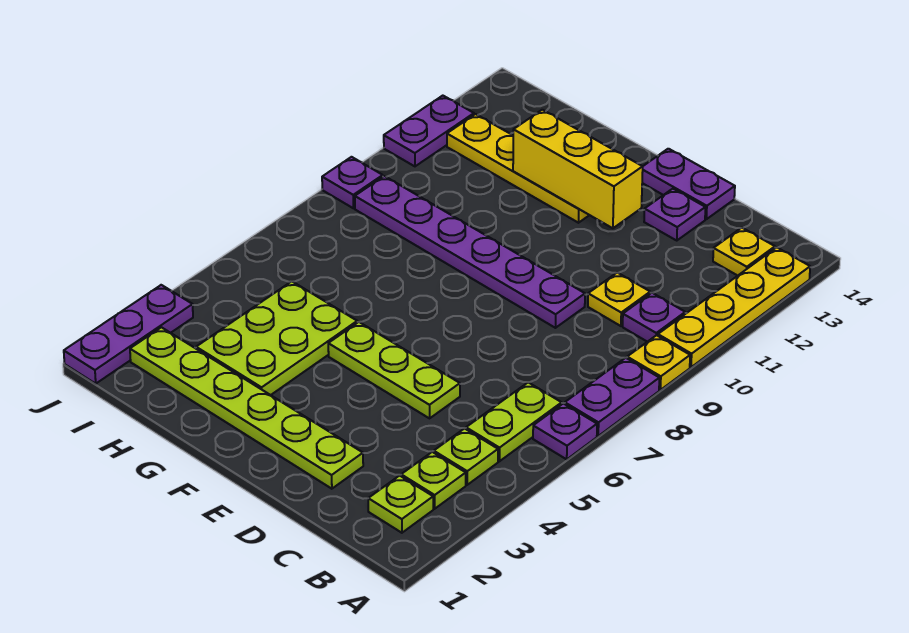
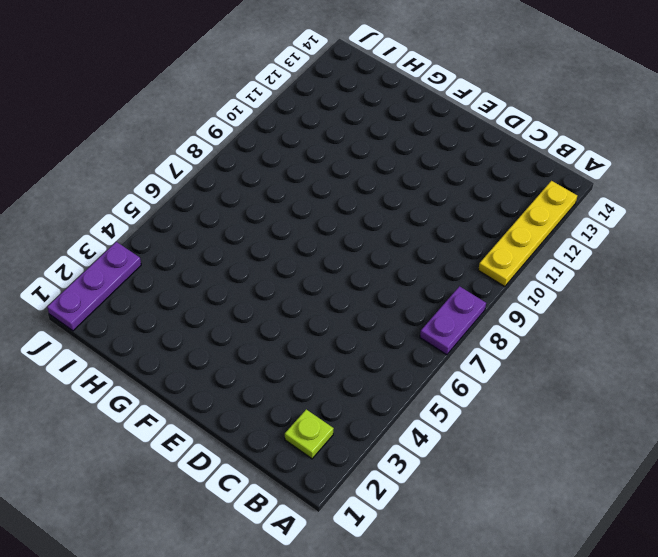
none -> purple plate A6 level 1
none -> yellow plate A9 level 1
none -> lime plate B3 level 1

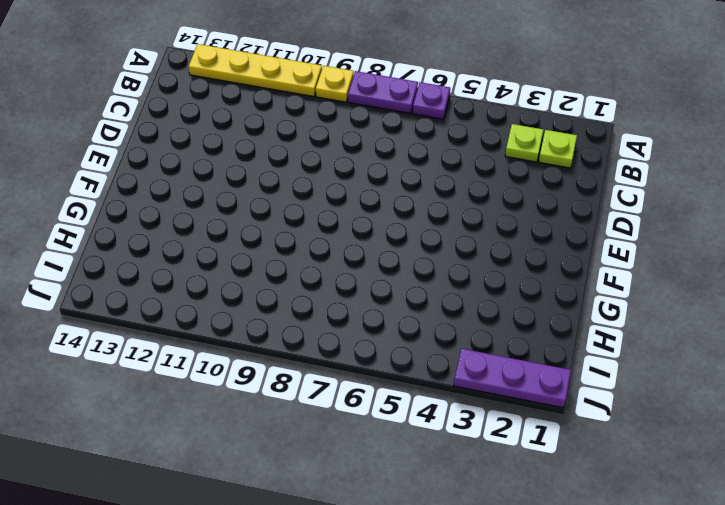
none -> lime plate B4 level 1
none -> lime plate B5:B6 level 1
none -> purple plate B10 level 1

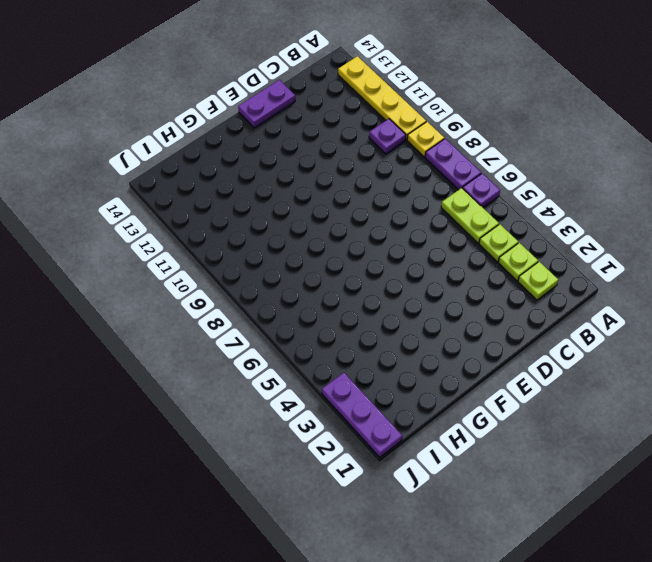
none -> yellow plate B13 level 1
none -> yellow plate C10 level 1
none -> lime plate D2:I2 level 1

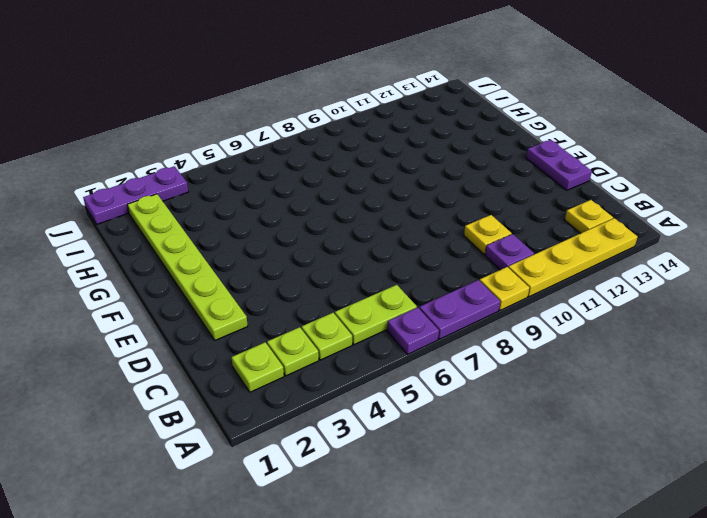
none -> lime plate D5:F5 level 1
none -> purple plate D9:I9 level 1
none -> purple plate D13 level 1

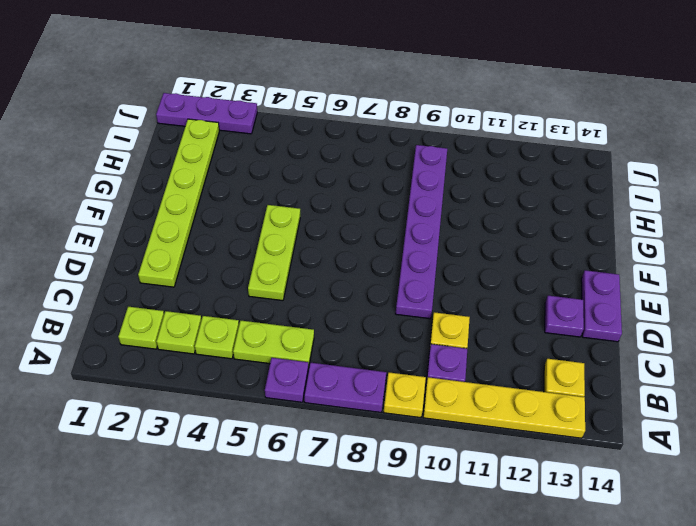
none -> yellow plate F12:I12 level 1
none -> lime plate G3:H5 level 1
none -> purple plate J9 level 1

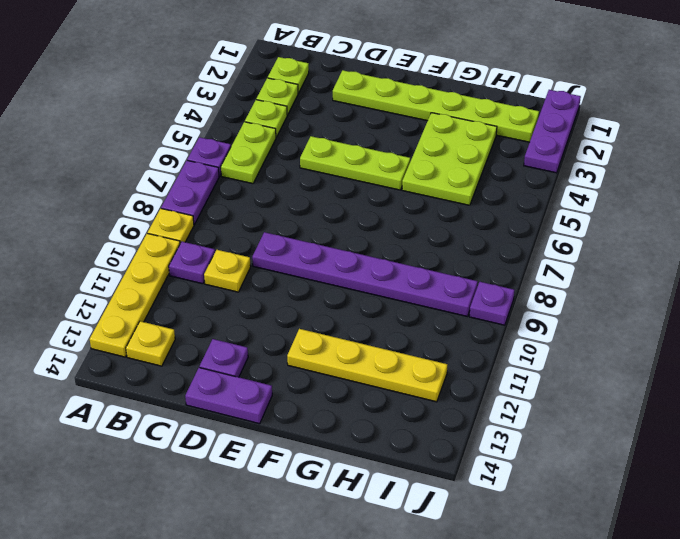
none -> purple plate J11:J12 level 1
none -> yellow brick E12:G12 level 2

